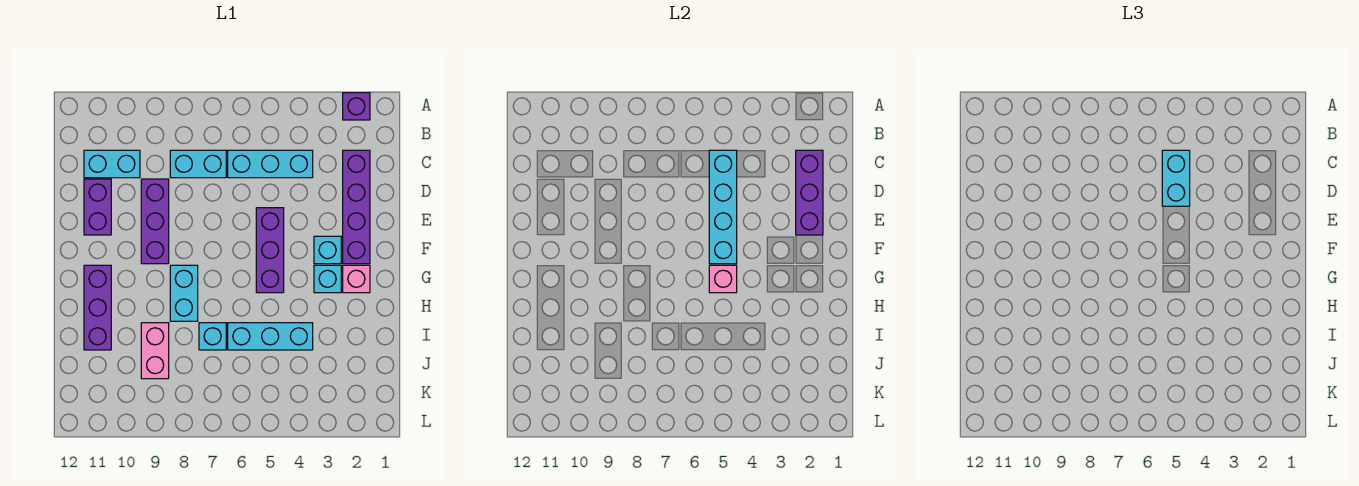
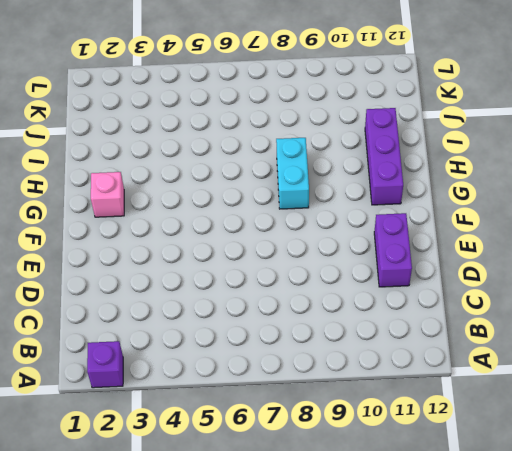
none -> purple brick C2:F2 level 1
none -> cyan brick C4:C6 level 1
none -> cyan brick C7:C8 level 1

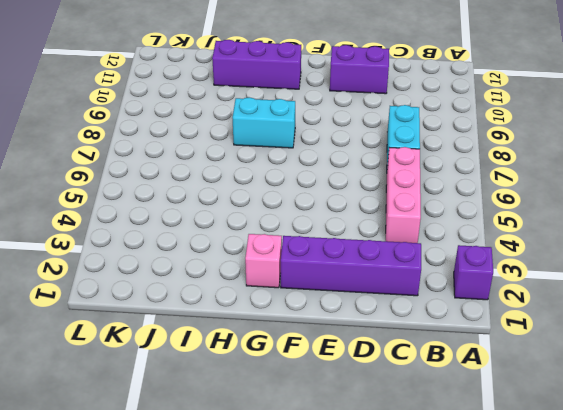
pink brick C4:C6 level 1 -> cyan brick C4:C6 level 1
none -> cyan brick C10:C11 level 1
none -> purple brick D9:F9 level 1
none -> purple brick E5:G5 level 1

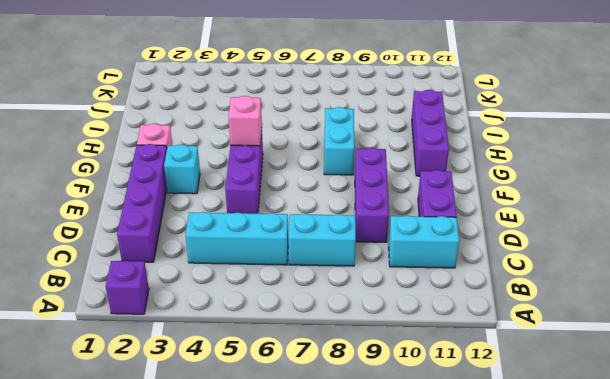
none -> cyan brick G3 level 1
none -> cyan brick I4:I6 level 1
none -> cyan brick I7 level 1

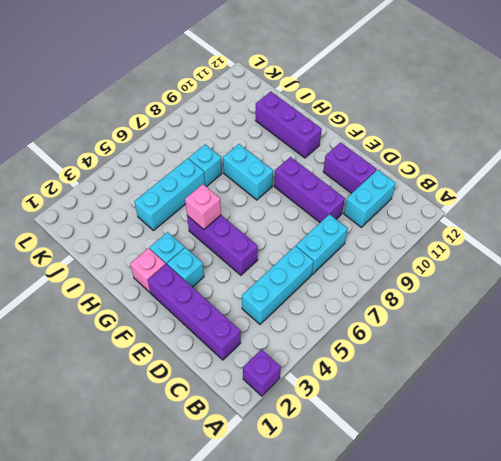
none -> pink brick I9:J9 level 1
none -> purple brick C2:E2 level 2
none -> cyan brick C5:F5 level 2

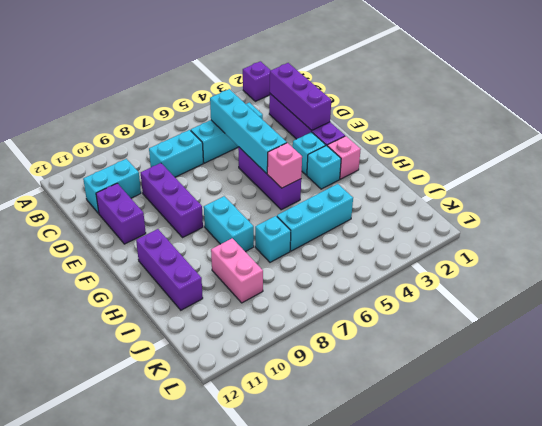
none -> cyan brick C5:D5 level 3

